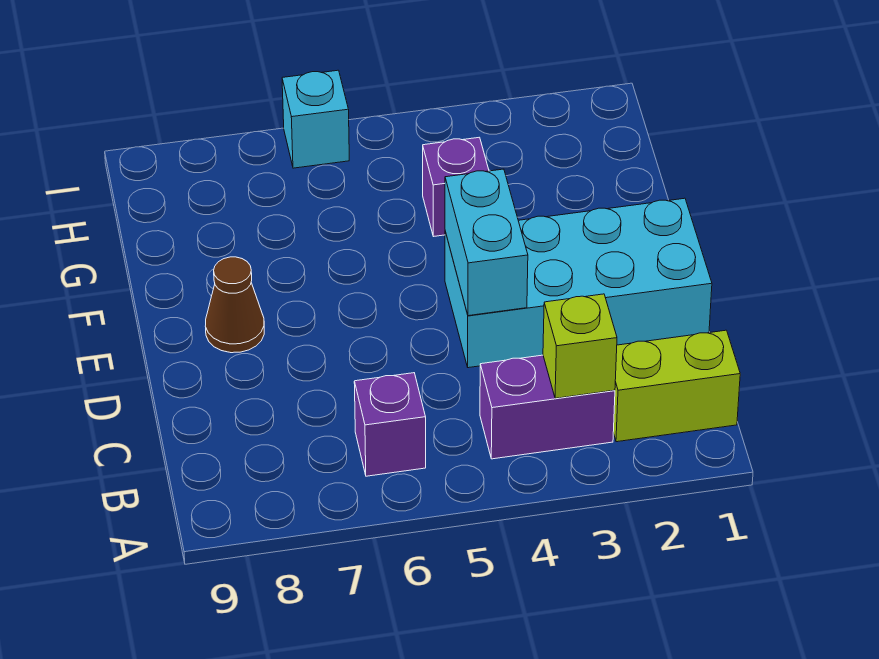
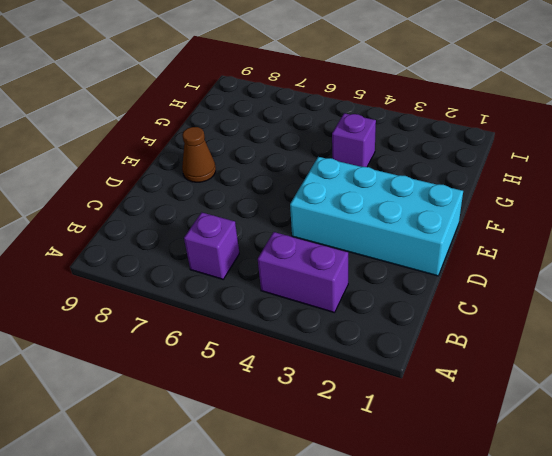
none -> lime brick B1:B2 level 1
none -> cyan brick I6 level 1

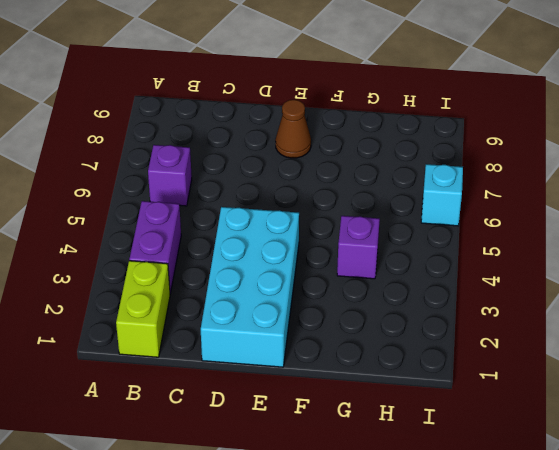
none -> lime brick B3 level 2
none -> cyan brick D4:E4 level 2

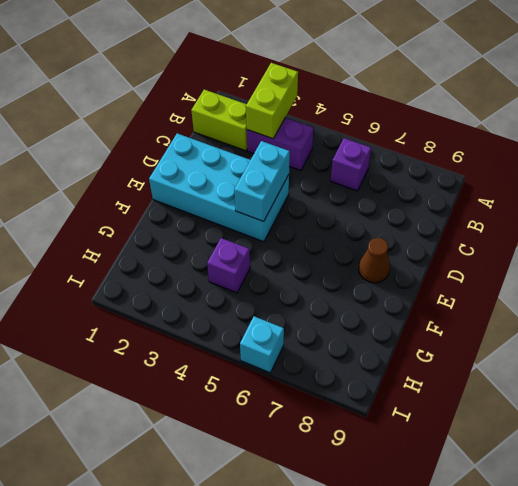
lime brick A3:B3 level 2 -> lime brick B3 level 2

